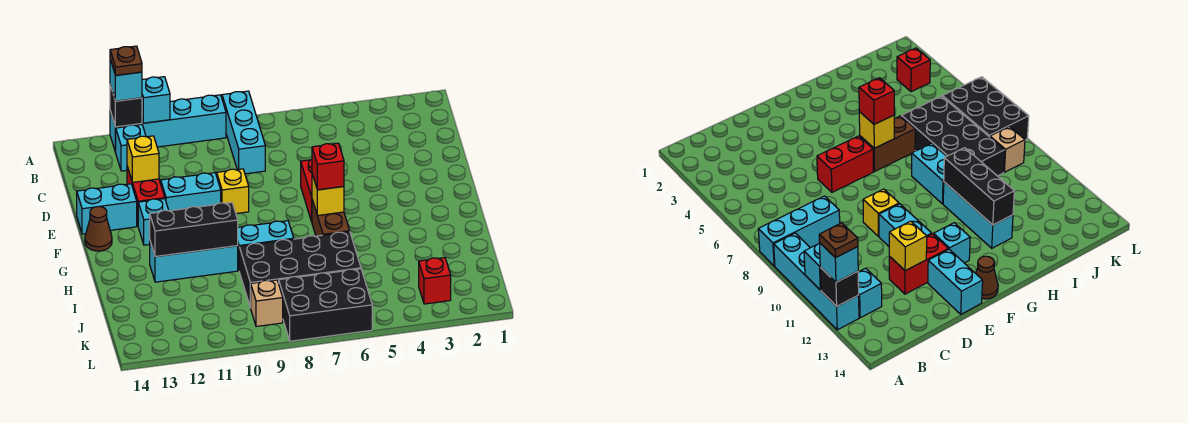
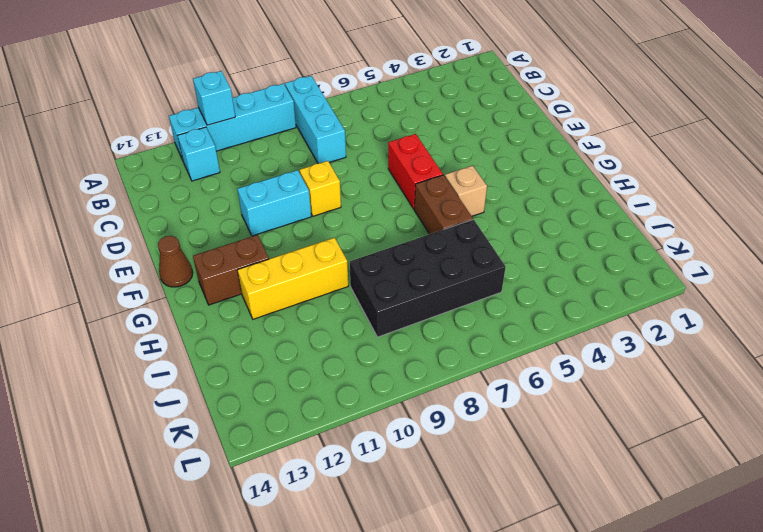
tan brick G5 level 1 -> tan brick K9 level 1
brown brick G12:G13 level 1 -> none
yellow brick H10:H12 level 1 -> cyan brick H10:H12 level 1
none -> red brick D12:E12 level 1
none -> cyan brick E13:E14 level 1
none -> cyan brick F12 level 1

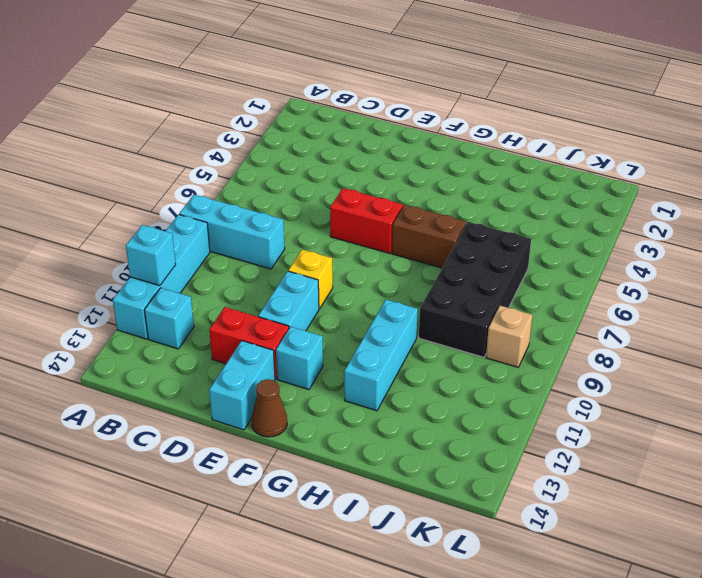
none -> cyan brick H8:H9 level 1
none -> red brick K3 level 1
none -> black brick K6:L8 level 1

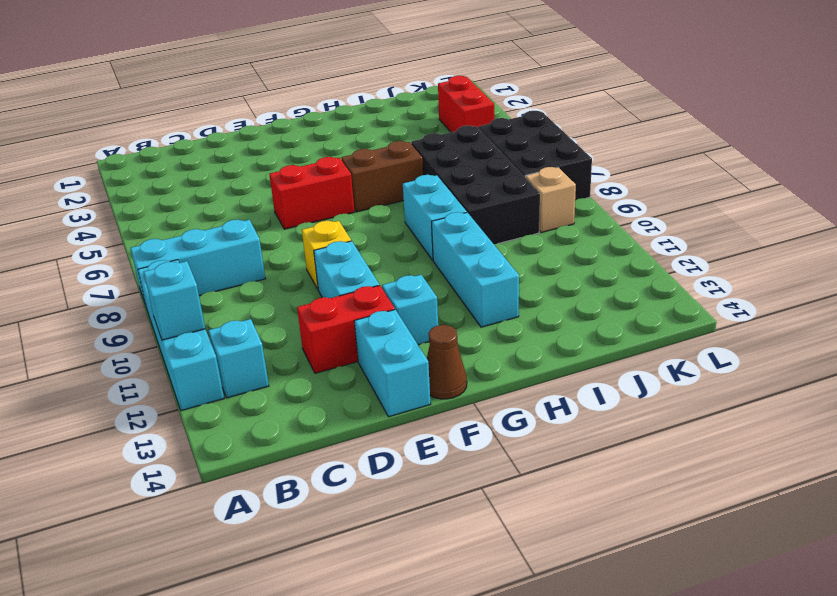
red brick K3:K4 level 1 -> red brick K3 level 1
none -> black brick A12 level 2
none -> yellow brick D12 level 2
none -> yellow brick G6 level 2

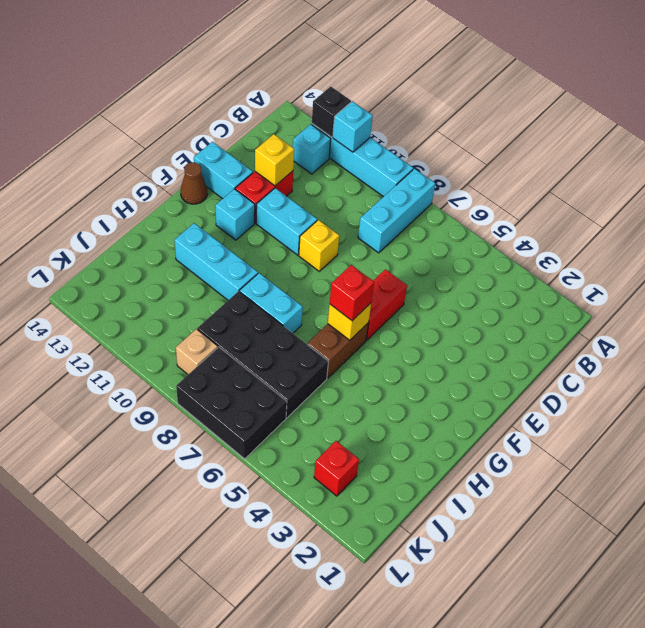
none -> black brick H10:H12 level 2
none -> cyan brick A12 level 3
none -> brown plate A12 level 4

